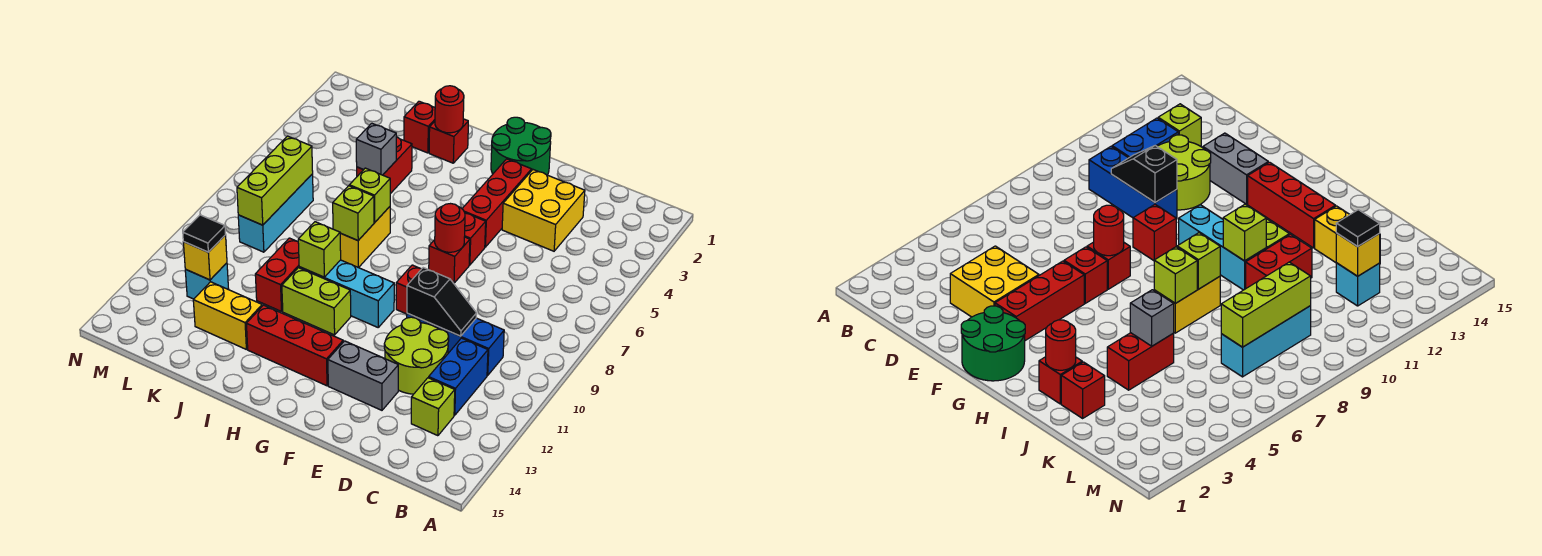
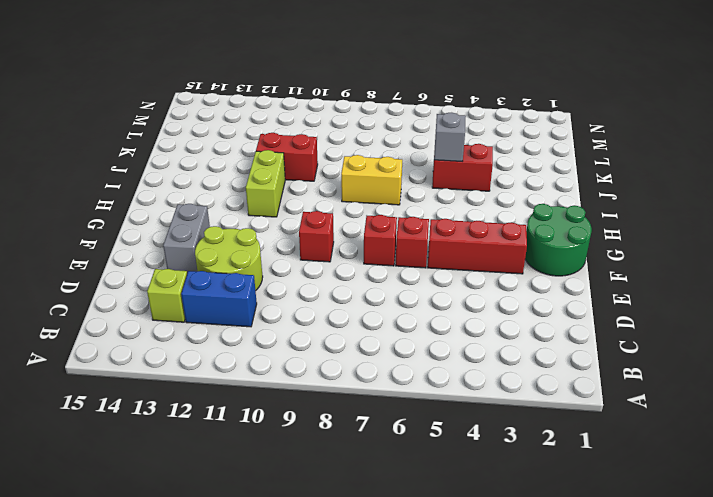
none -> blue brick C10:E10 level 1
none -> yellow brick D3:E4 level 1
none -> cyan brick G10:I10 level 1
none -> red brick G13:I13 level 1

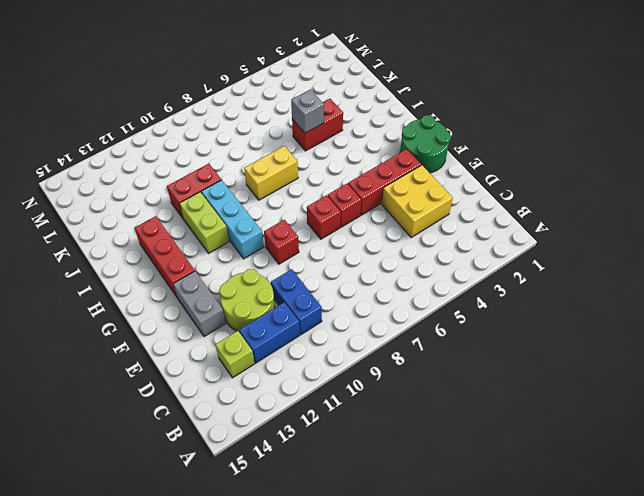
blue brick C10:D10 level 1 -> blue brick C10:E10 level 1
none -> red brick I2 level 1
none -> red brick J2 level 1
none -> yellow brick J13:K13 level 1
none -> cyan brick L7:L9 level 1

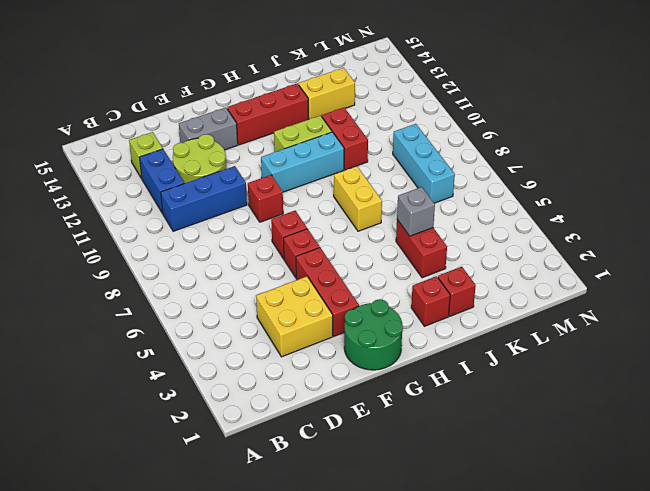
none -> cyan brick L12 level 1
none -> black slope D10:E10 level 2 top E
none -> red round brick F7 level 2
none -> red round brick I2 level 2

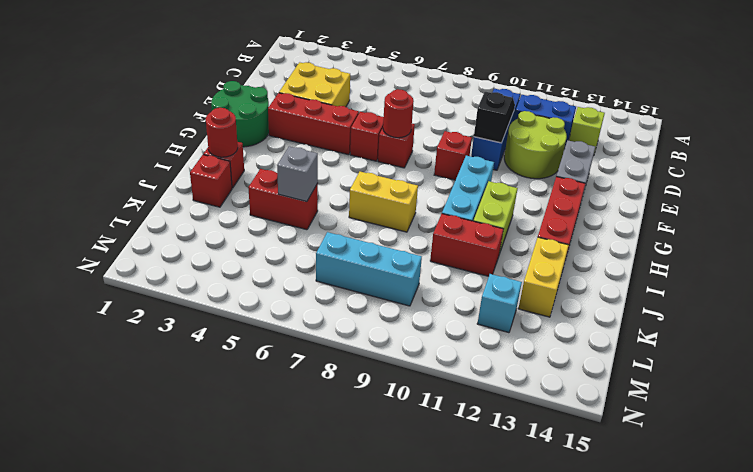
none -> lime brick I7 level 2
none -> lime brick I8 level 2
none -> lime brick I10 level 2
none -> lime brick L7:L9 level 2

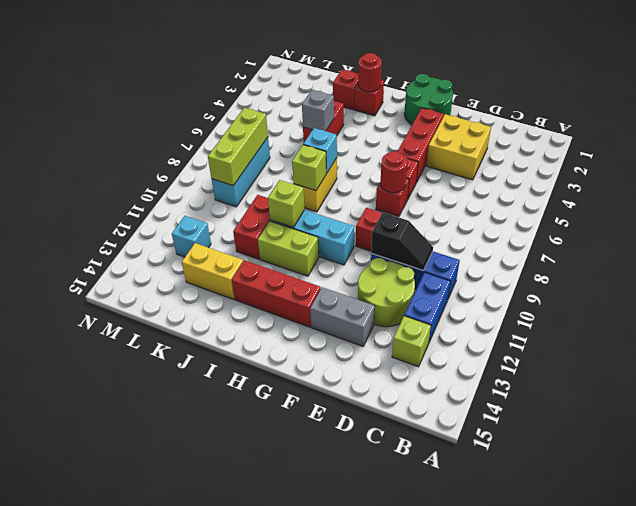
cyan brick I7 level 2 -> lime brick I7 level 2
none -> yellow brick L12 level 2
none -> black tile L12 level 3

